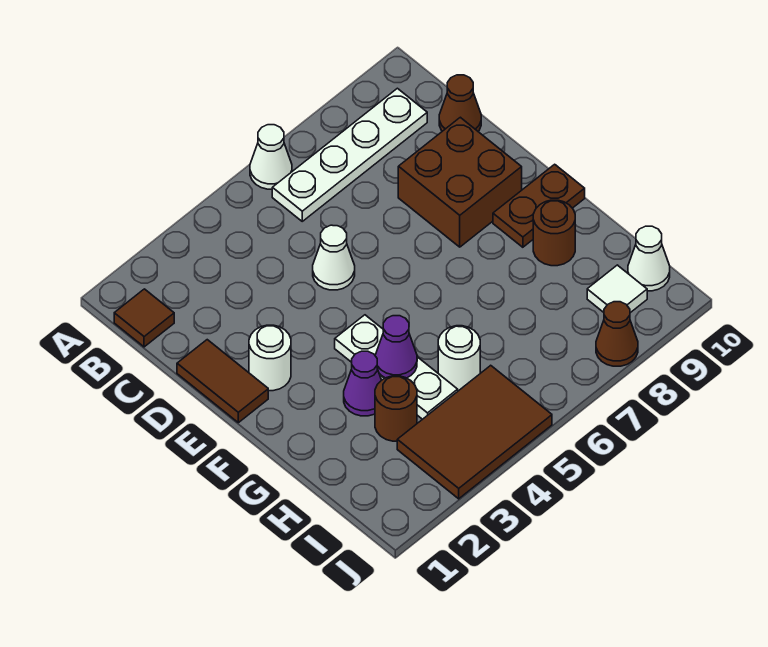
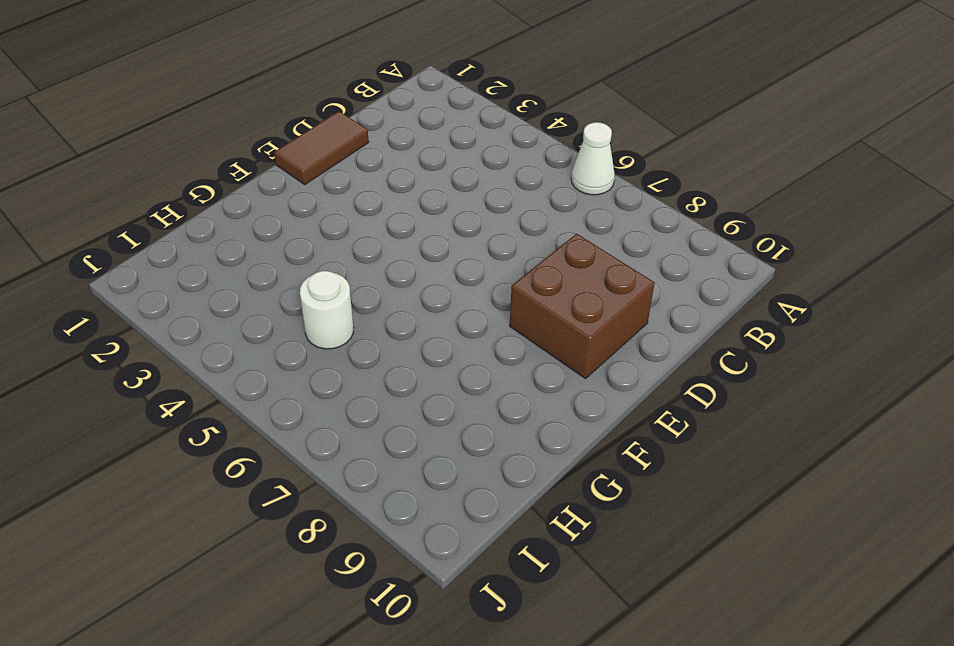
none -> brown tile B1 level 1
none -> white plate B6:B9 level 1
none -> brown cone C10 level 1

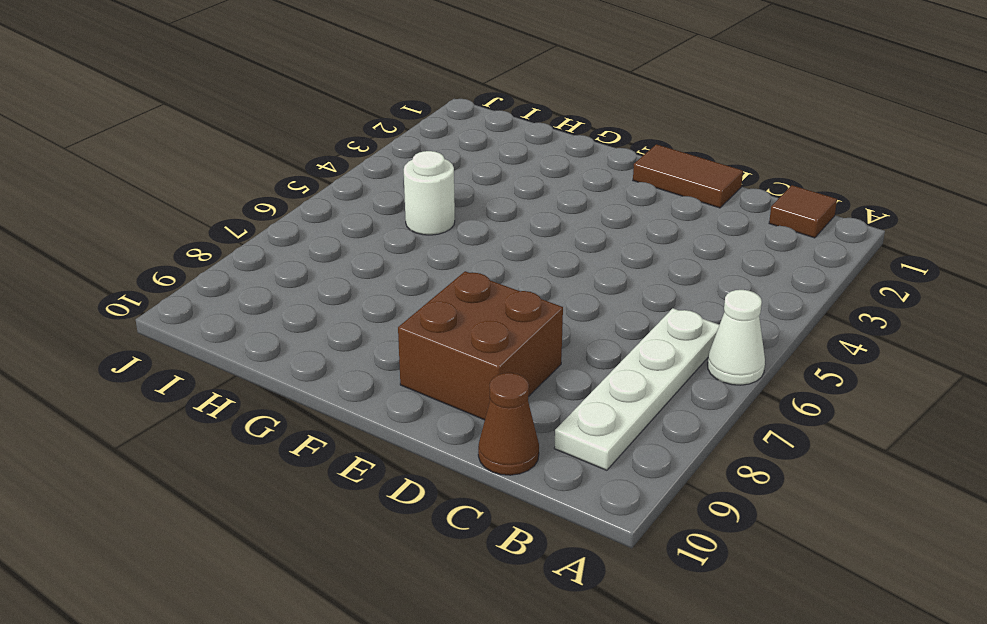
none -> white cone D5 level 1
none -> white round brick E2 level 1
none -> white plate F4:H4 level 1

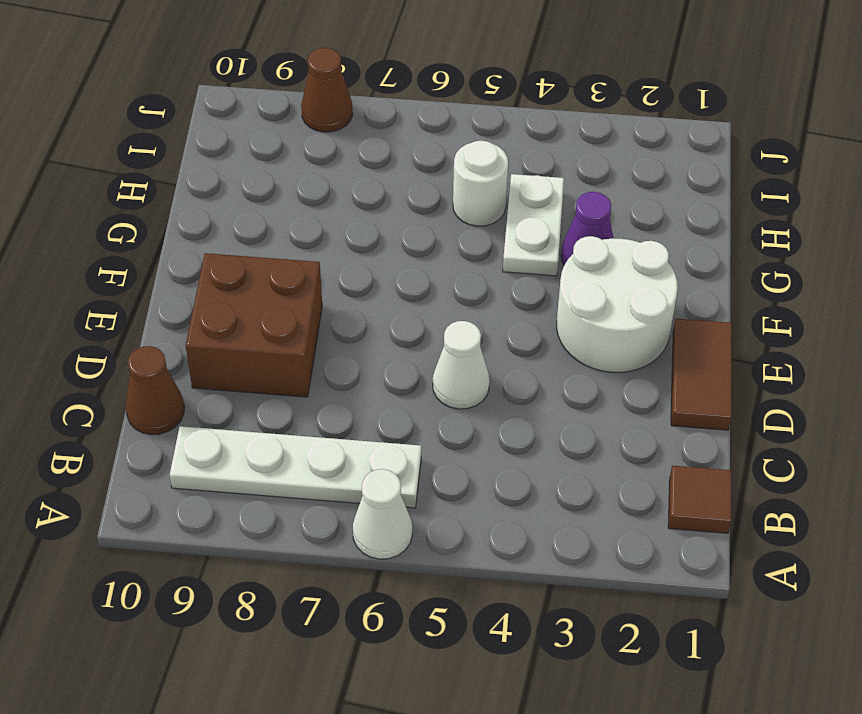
white round brick E2:F3 level 1 -> white round brick E2 level 1
white plate G4:H4 level 1 -> white plate F4:H4 level 1
none -> brown plate F9:F10 level 1
none -> brown round brick G9 level 1
none -> brown round brick H3 level 1

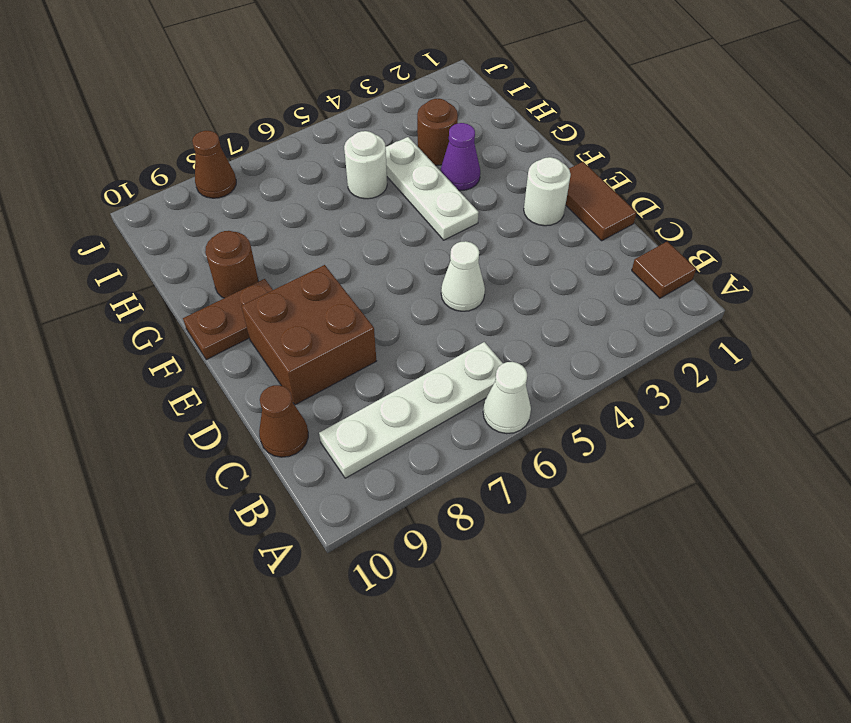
none -> brown tile I3:J5 level 1
none -> white tile I9 level 1
none -> white cone I10 level 1

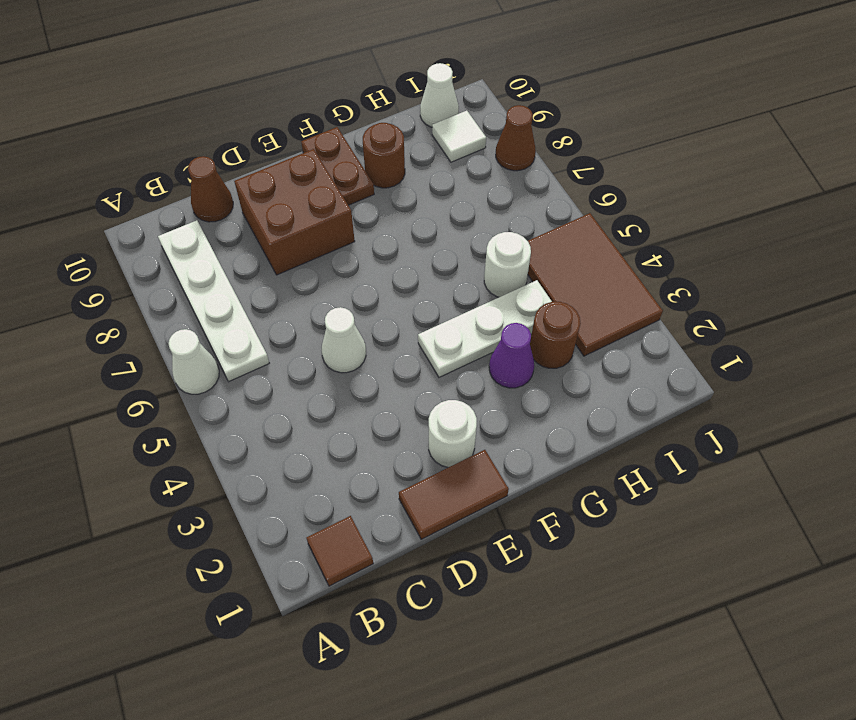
none -> purple cone G4 level 2

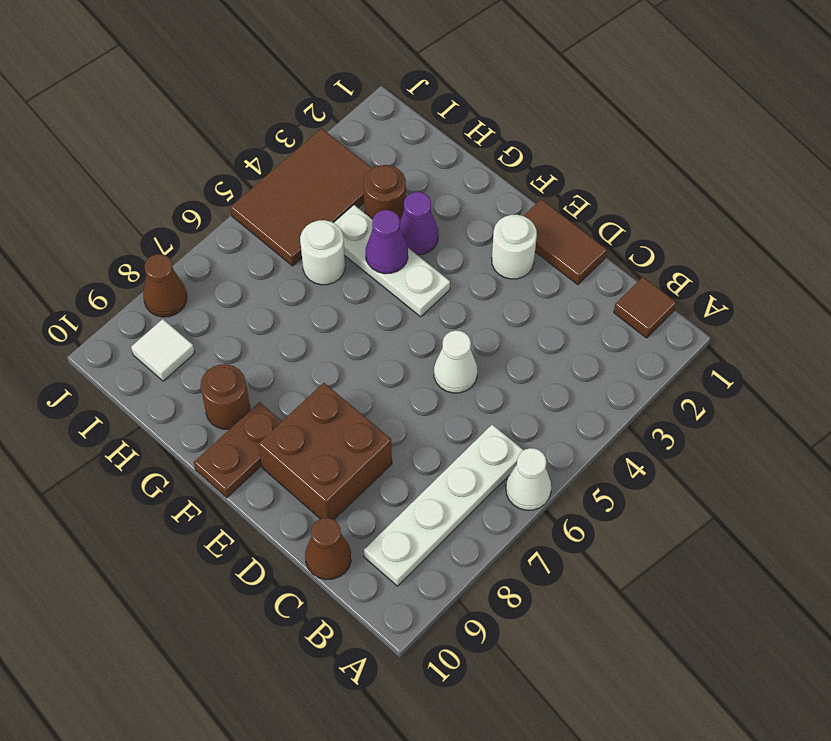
none -> white cone I10 level 1

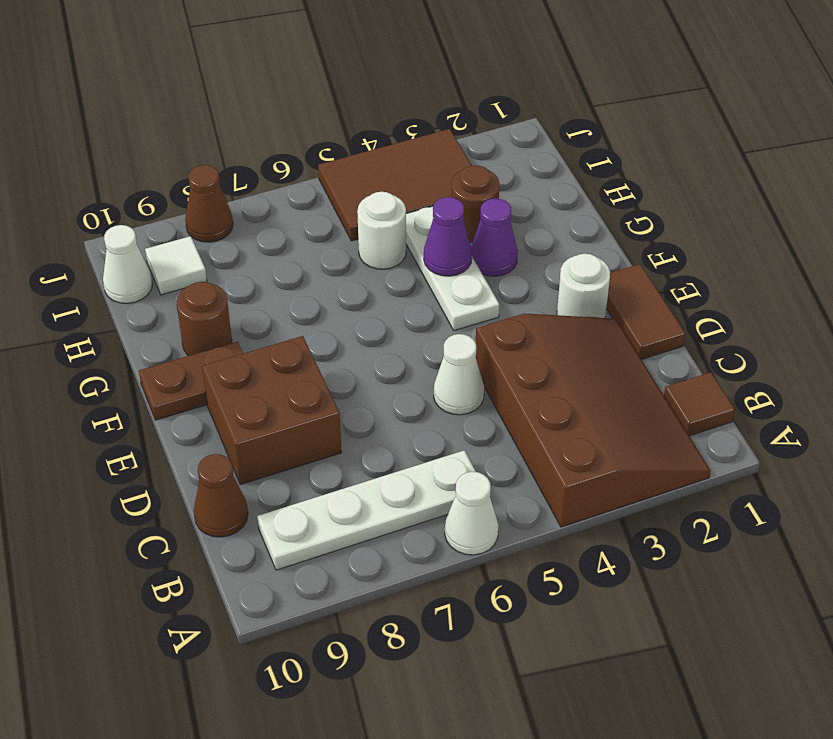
brown slope A2:D4 level 1 top 4 -> none

